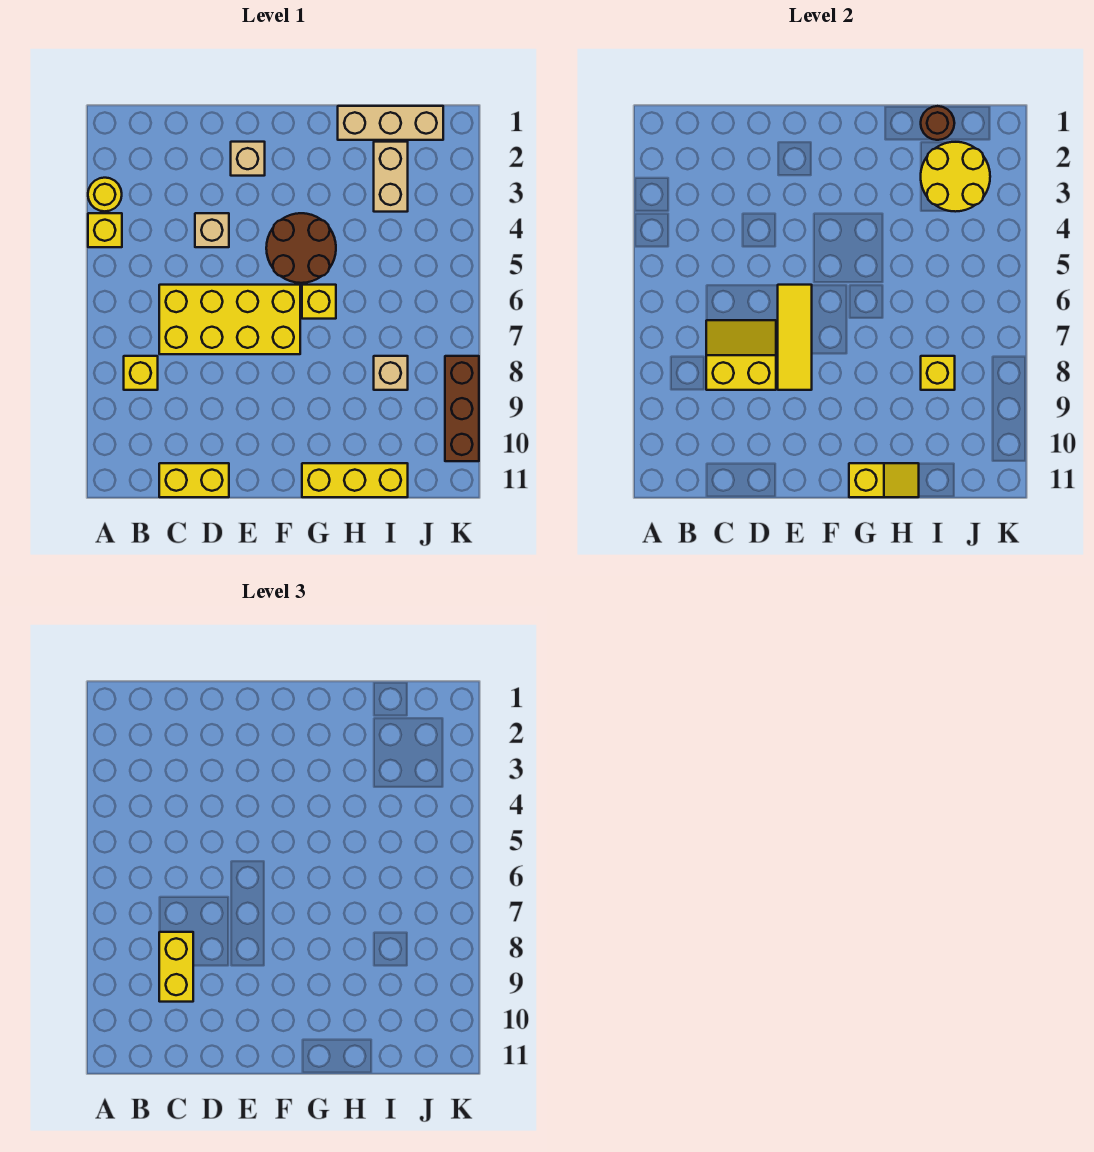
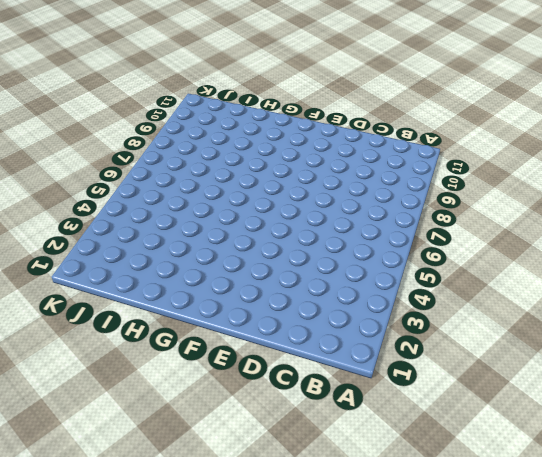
none -> yellow round brick A3 level 1
none -> yellow brick A4 level 1
none -> yellow brick B8 level 1

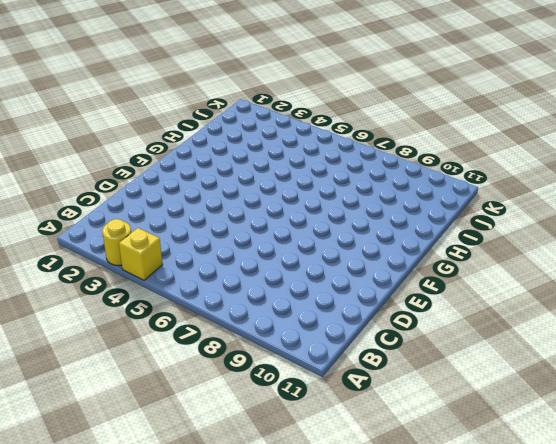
none -> yellow brick B8 level 1
none -> yellow brick C6:F7 level 1
none -> yellow brick C11:D11 level 1

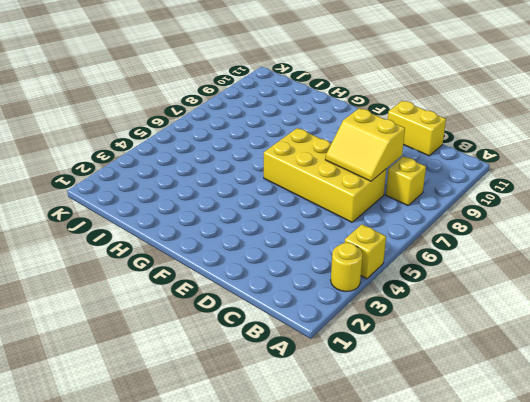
none -> tan brick D4 level 1
none -> tan brick E2 level 1
none -> brown round brick F4:G5 level 1

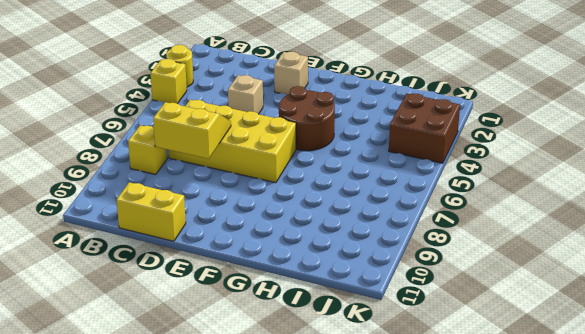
brown brick J3:K4 level 1 -> none
none -> yellow brick G6 level 1
none -> yellow brick G11:I11 level 1
none -> tan brick H1:J1 level 1

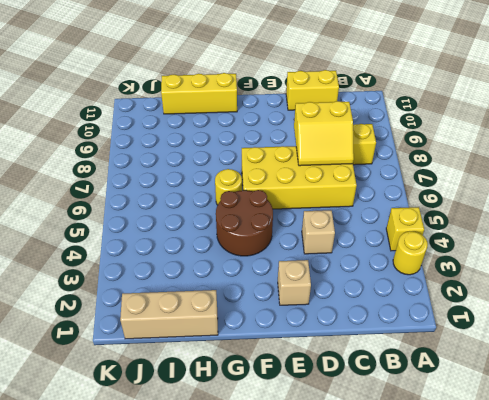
yellow round brick G6 level 1 -> yellow brick G6 level 1
none -> tan brick I2:I3 level 1
none -> tan brick I8 level 1
none -> brown brick K8:K10 level 1

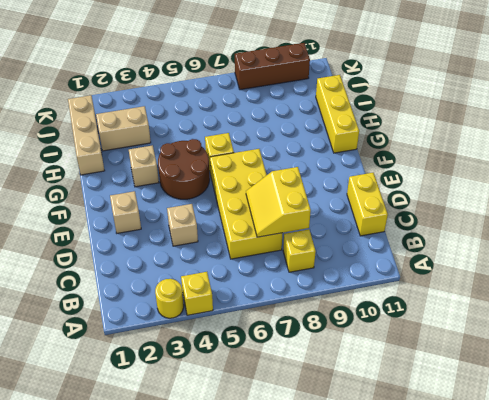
tan brick G3 level 1 -> tan brick I8 level 1
none -> yellow tile E6:E8 level 2
none -> yellow slope G11:H11 level 2 top G
none -> brown round brick I1 level 2

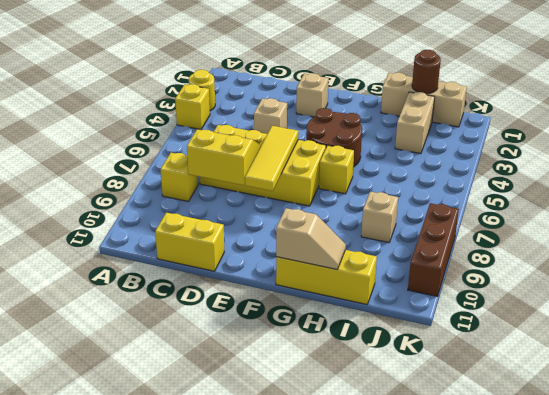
tan slope G11:H11 level 2 top G -> yellow slope G11:H11 level 2 top G
none -> yellow round brick I2:J3 level 2
none -> yellow brick I8 level 2
none -> yellow brick C8:C9 level 3

